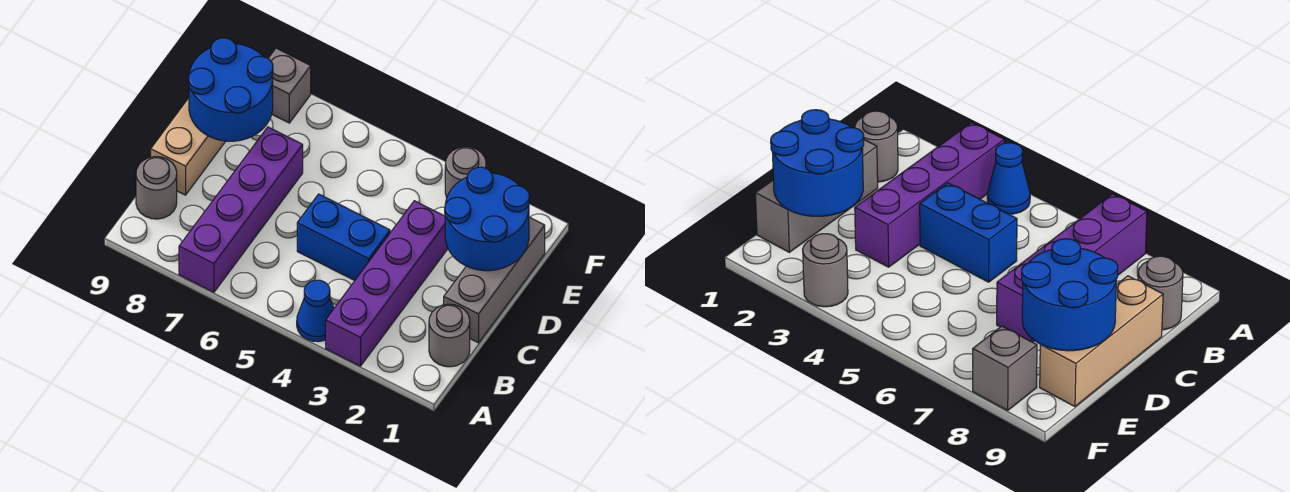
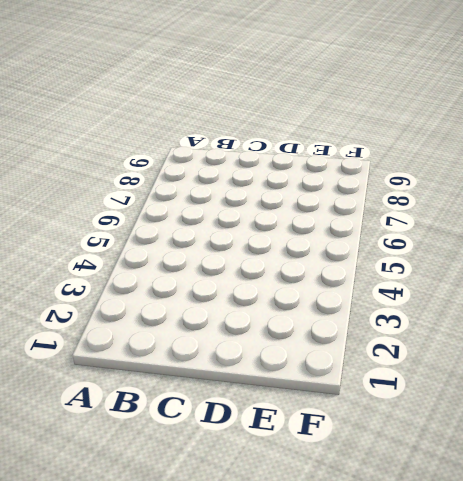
none -> purple brick A3:D3 level 1
none -> blue cone A4 level 1
none -> purple brick A7:D7 level 1

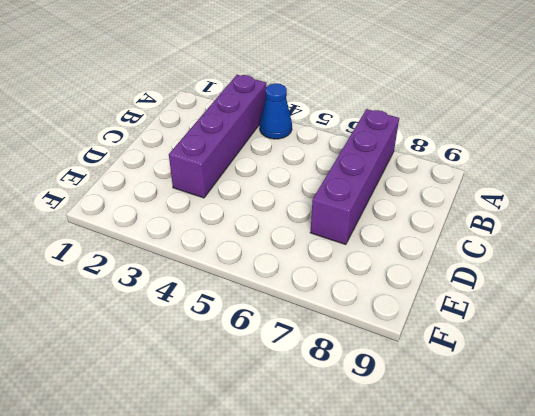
none -> grey round brick B1 level 1
none -> grey round brick B9 level 1
none -> grey brick C1:E1 level 1

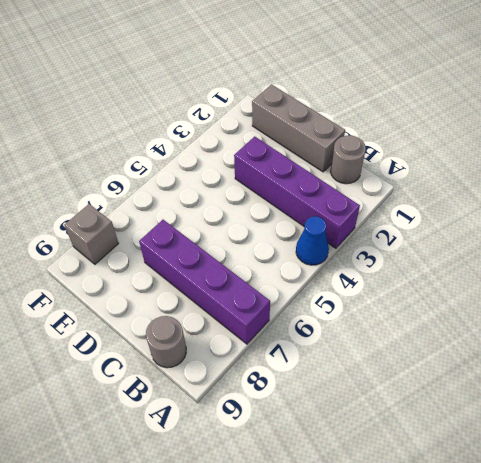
none -> blue brick C4:C5 level 1
none -> tan brick C9:E9 level 1
none -> grey round brick F3 level 1

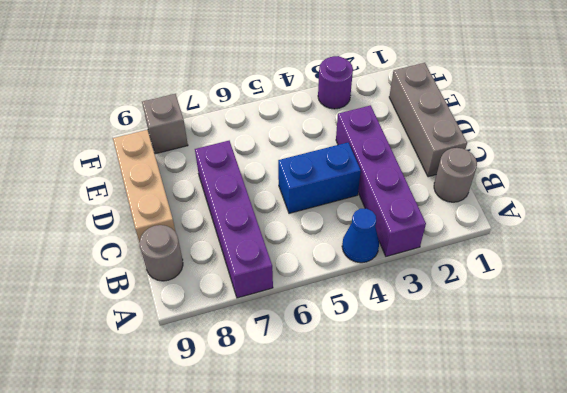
purple round brick F3 level 1 -> grey round brick F3 level 1
none -> blue round brick D1:E2 level 2
none -> blue round brick D8:E9 level 2

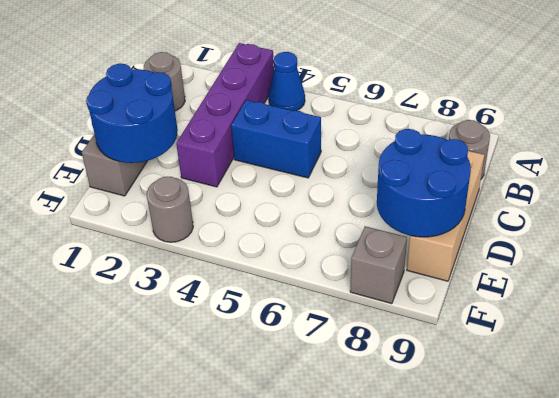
none -> purple brick A7:D7 level 1

